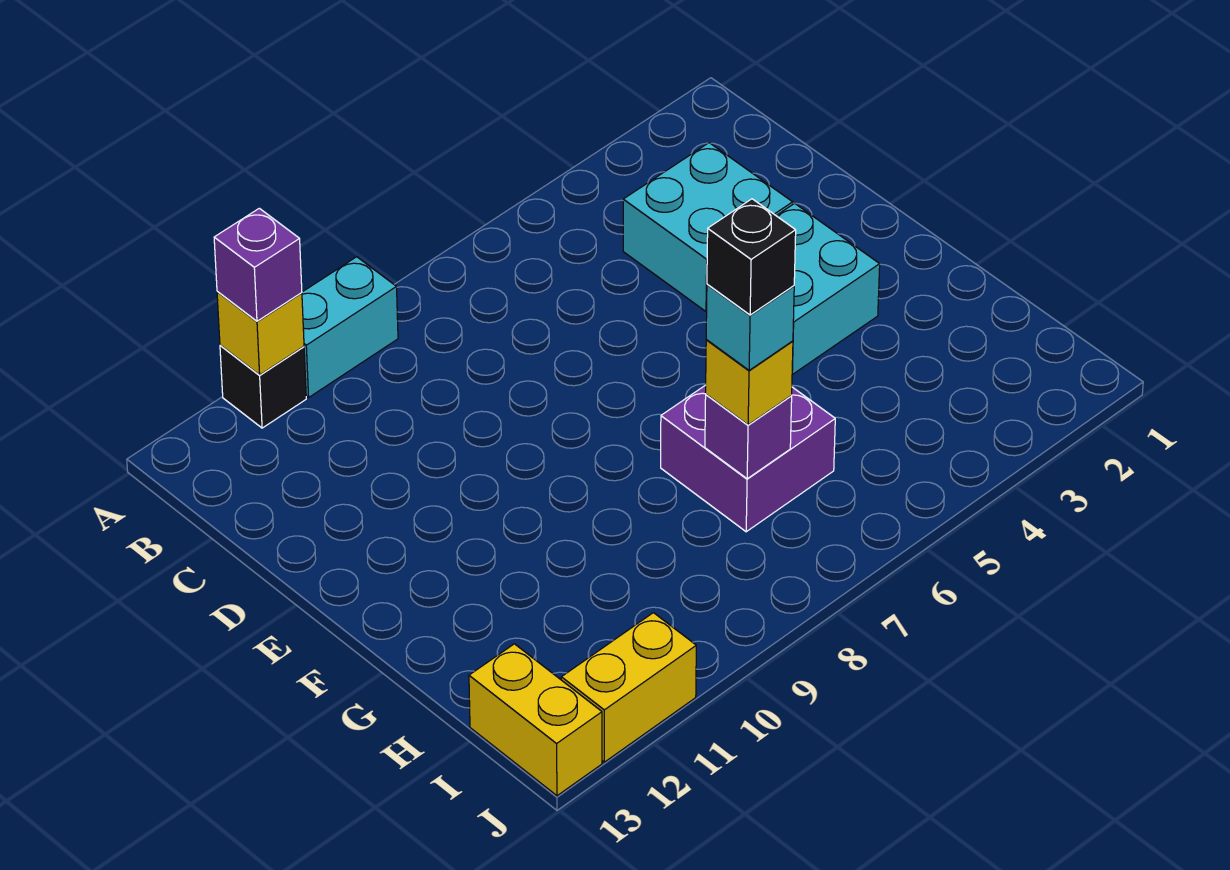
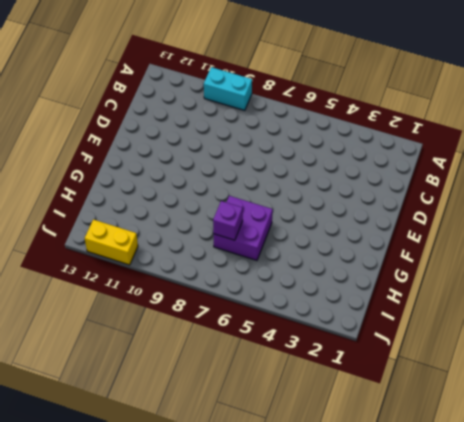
none -> black brick A11 level 1
none -> cyan brick C3:D4 level 1
none -> cyan brick E3:F4 level 1

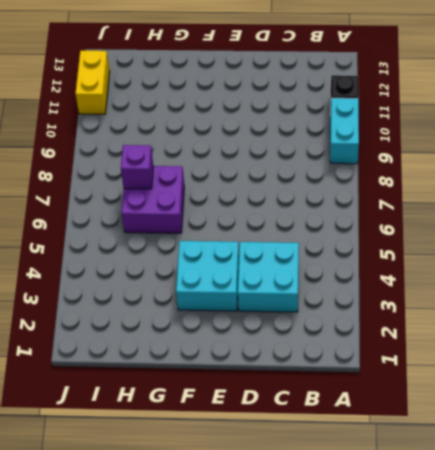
none -> yellow brick I13:J13 level 1
none -> yellow brick A11 level 2
none -> purple brick A11 level 3

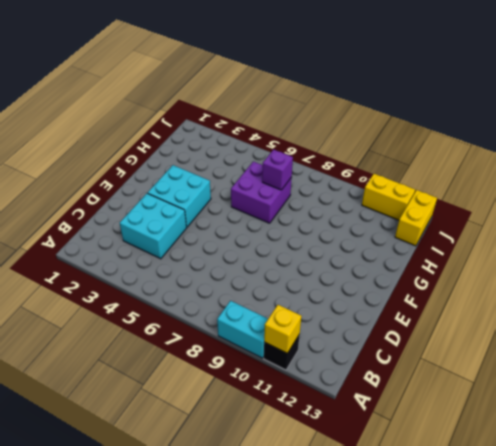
none -> purple brick A11 level 3
none -> yellow brick H7 level 3
none -> cyan brick H7 level 4

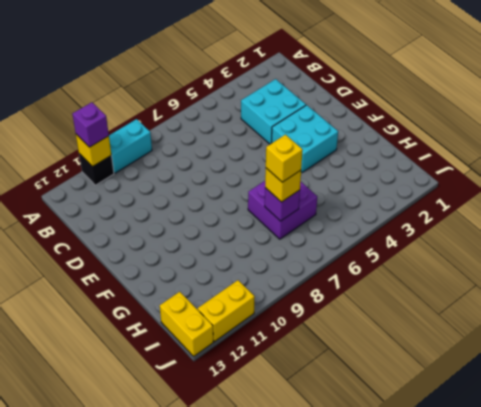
yellow brick H7 level 4 -> cyan brick H7 level 4
none -> black brick H7 level 5

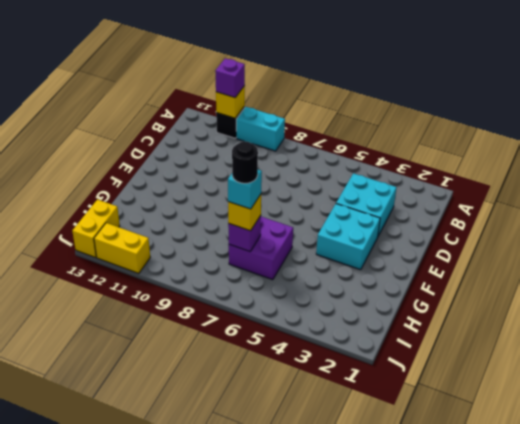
black round brick H7 level 5 -> black brick H7 level 5

